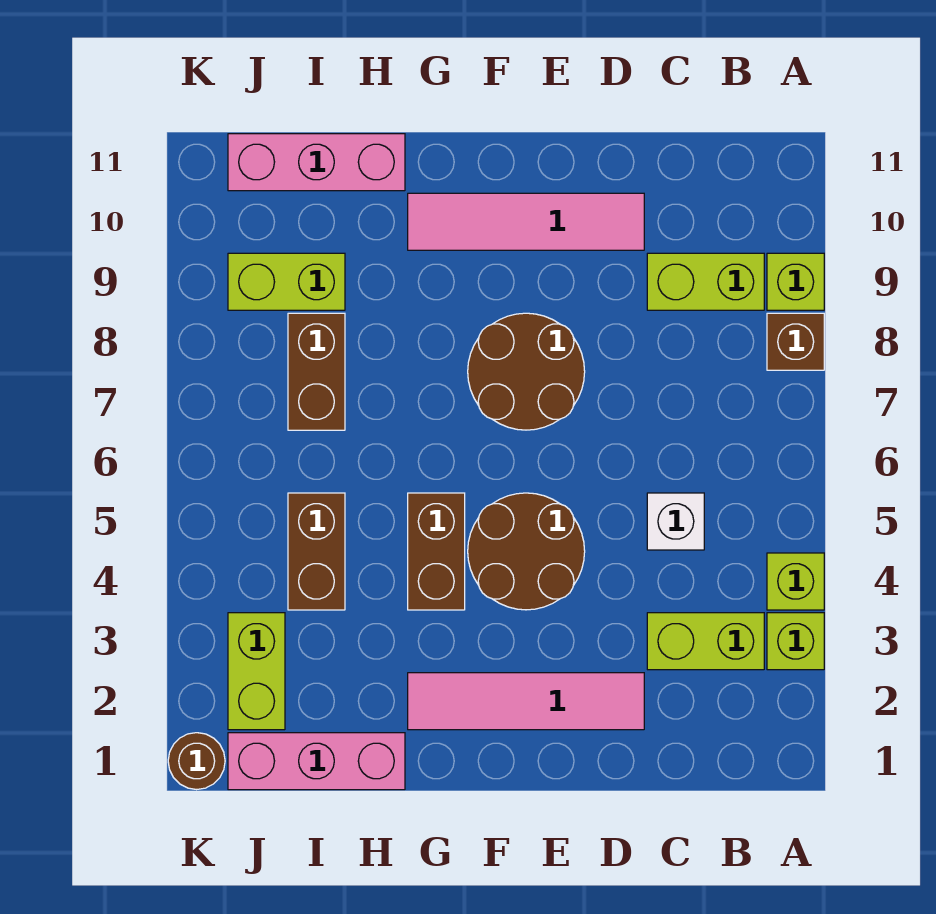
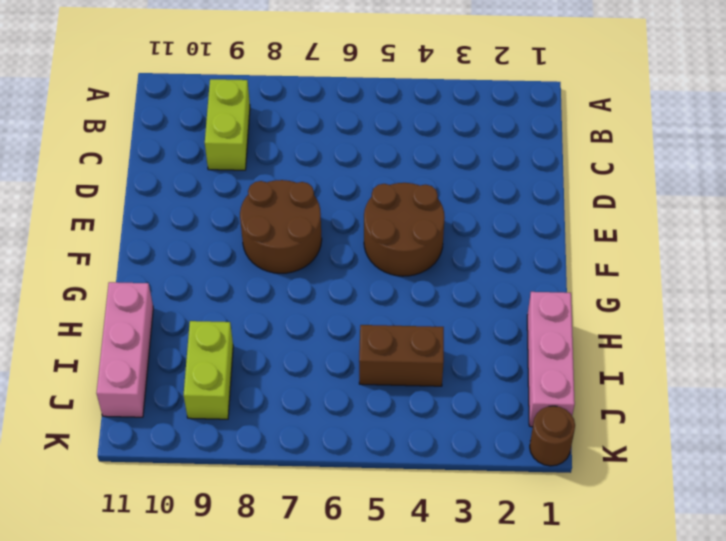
none -> lime brick A3 level 1
none -> lime brick A4 level 1
none -> brown brick A8 level 1

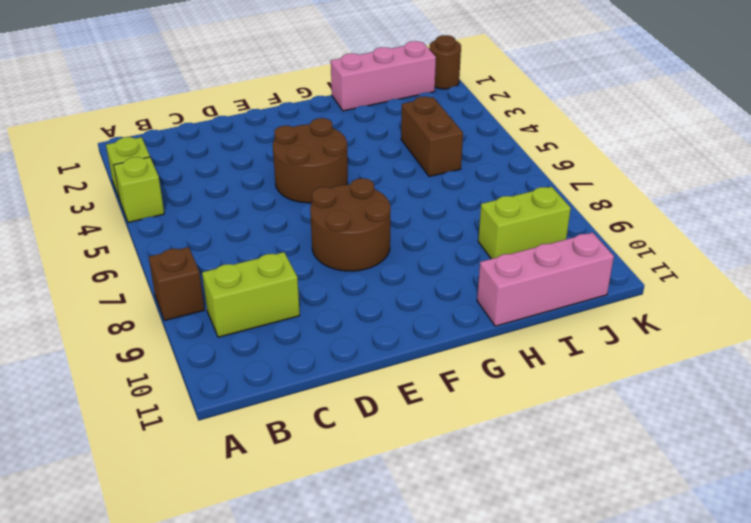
none -> lime brick A9 level 1
none -> lime brick B3:C3 level 1
none -> white brick C5 level 1

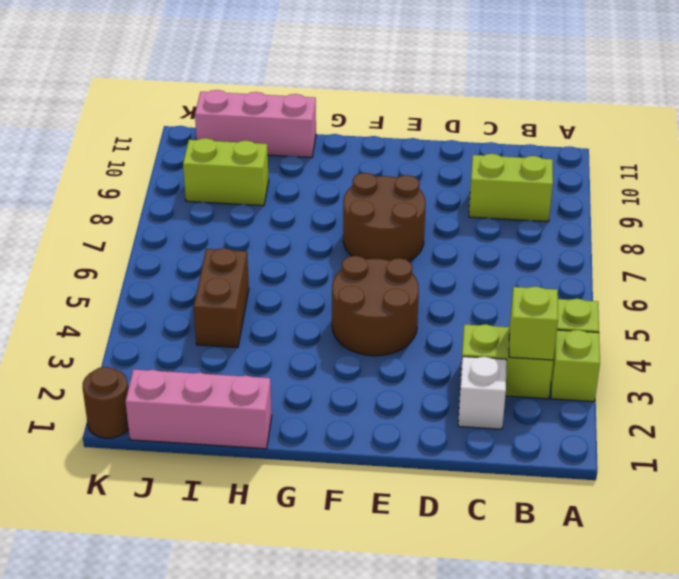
lime brick B3 level 2 -> lime brick A9 level 1
white brick C2 level 1 -> white brick C5 level 1
none -> brown brick A8 level 1
none -> pink tile D2:G2 level 1
none -> pink tile D10:G10 level 1

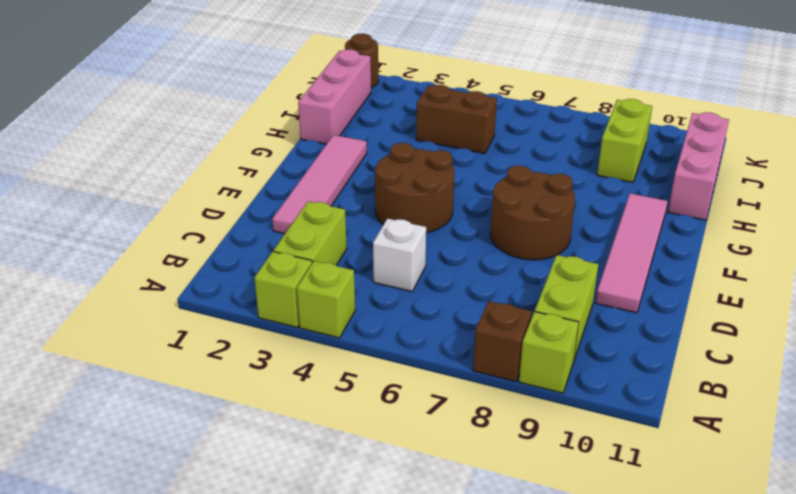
none -> brown brick G4:G5 level 1
none -> brown brick I7:I8 level 1
none -> lime brick J2:J3 level 1

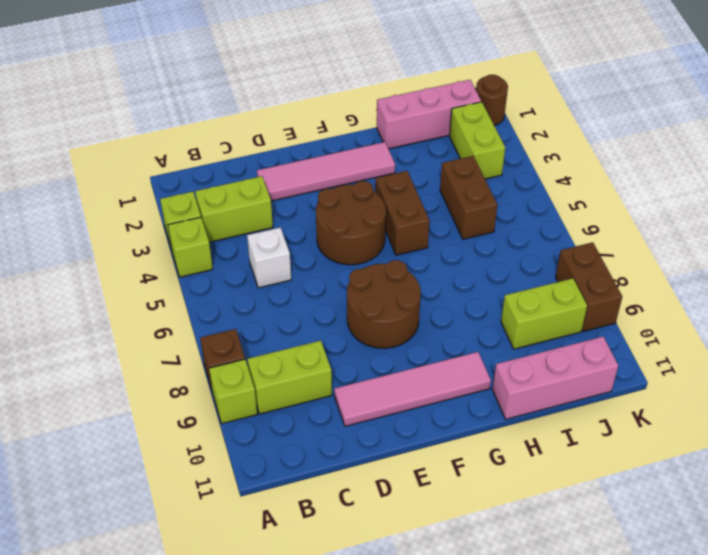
brown brick K8:K9 level 1 -> brown brick I7:I8 level 1

